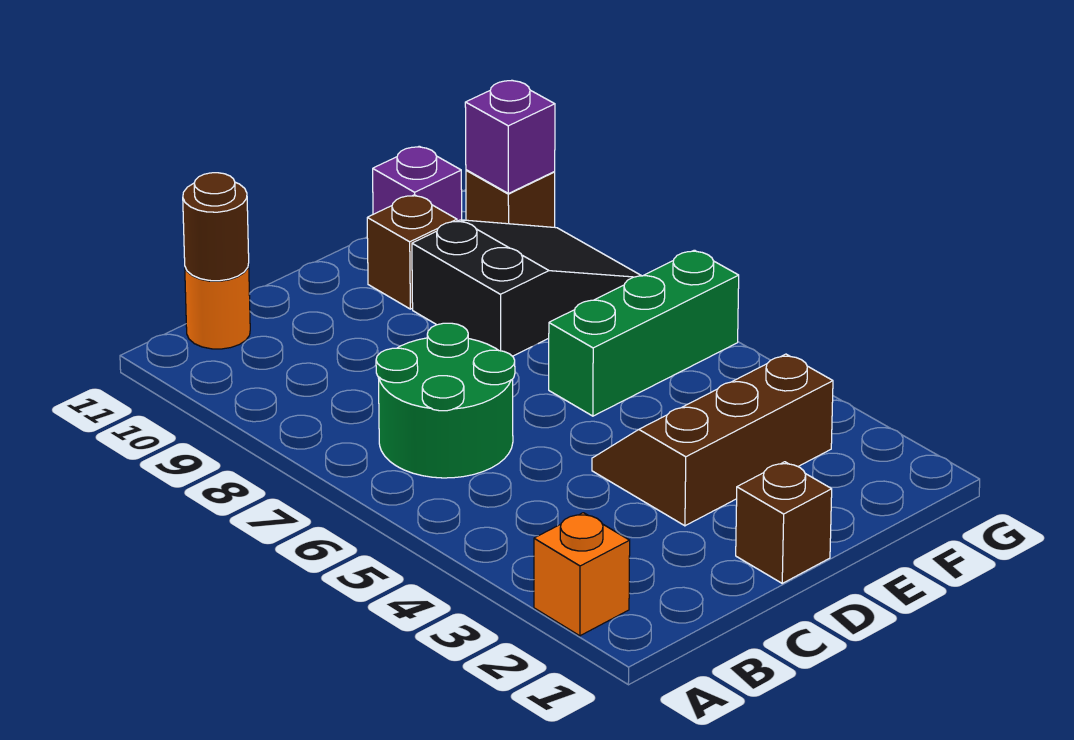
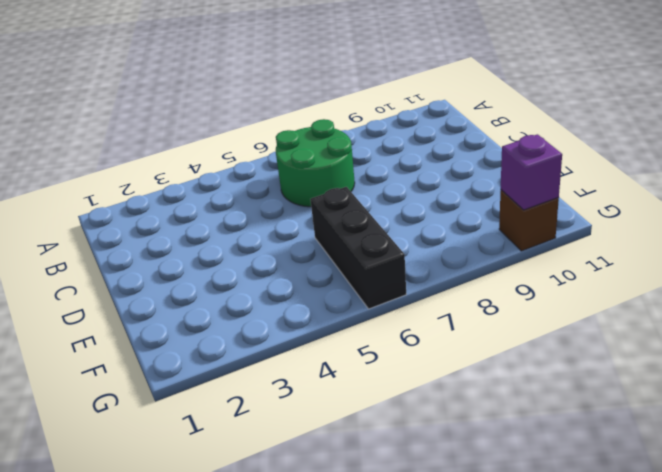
black brick E6:G6 level 1 -> green brick E6:G6 level 1
none -> orange brick A2 level 1
none -> orange round brick B11 level 1
none -> brown brick D1 level 1

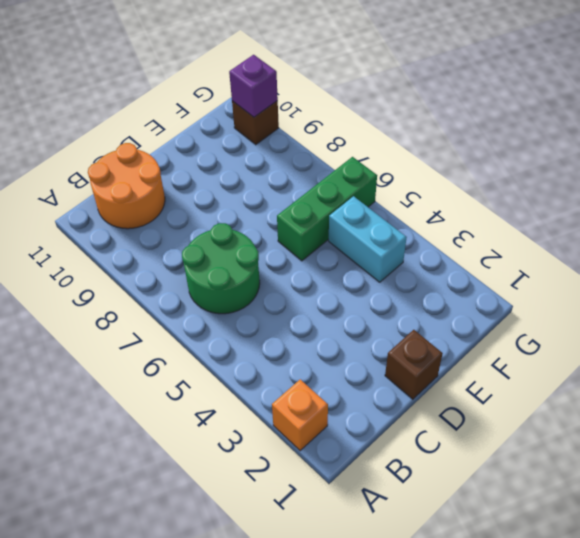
orange round brick B10:C11 level 1 -> orange round brick B11 level 1
cyan brick F4:F5 level 1 -> brown slope D3:F4 level 1 top 3
none -> black slope E8:G9 level 1 top E
none -> brown brick E10 level 1
none -> purple brick F11 level 1

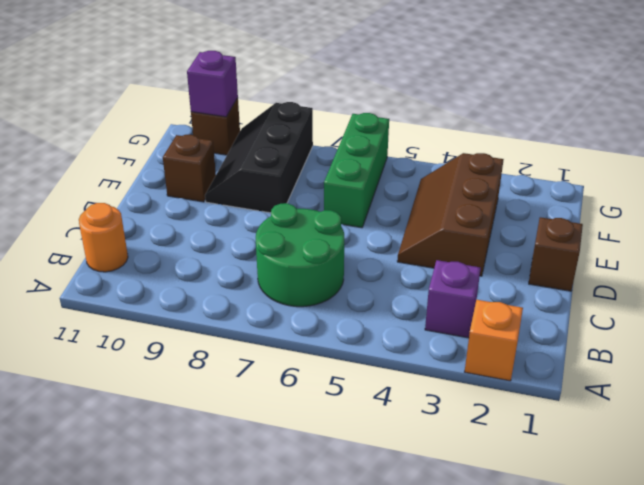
purple brick B3 level 1 -> purple brick F11 level 1
black slope E8:G9 level 1 top 8 -> black slope E8:G9 level 1 top E
none -> brown round brick B11 level 2

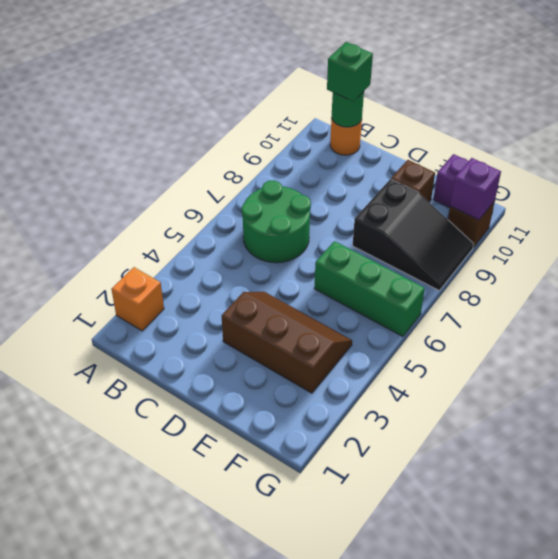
green round brick B11 level 2 -> brown round brick B11 level 2
green brick B11 level 3 -> none
none -> brown brick D1 level 1

